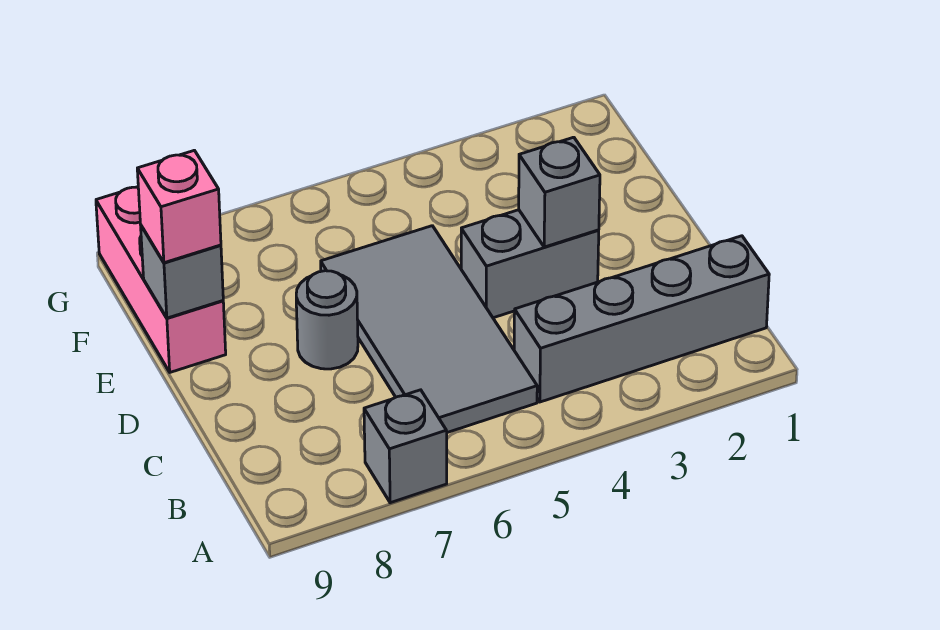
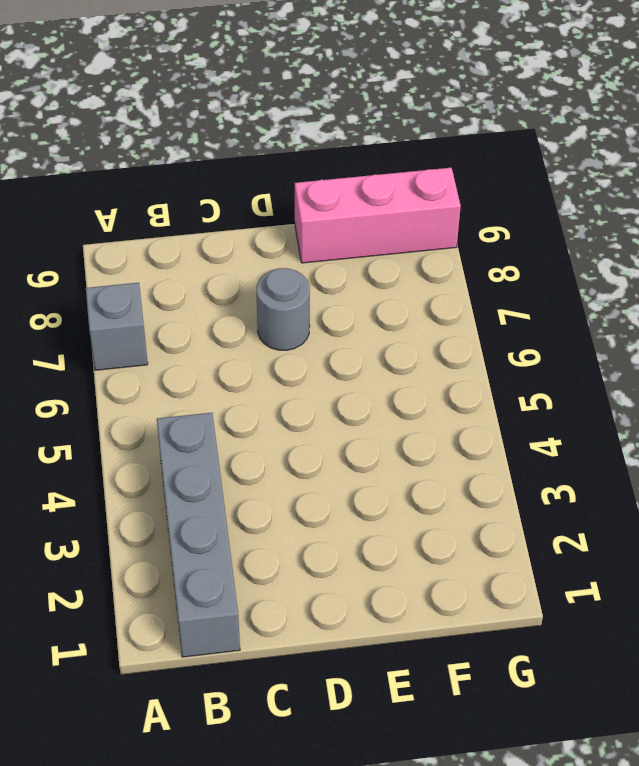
none -> grey tile B5:E6 level 1
none -> grey brick D3:D4 level 1

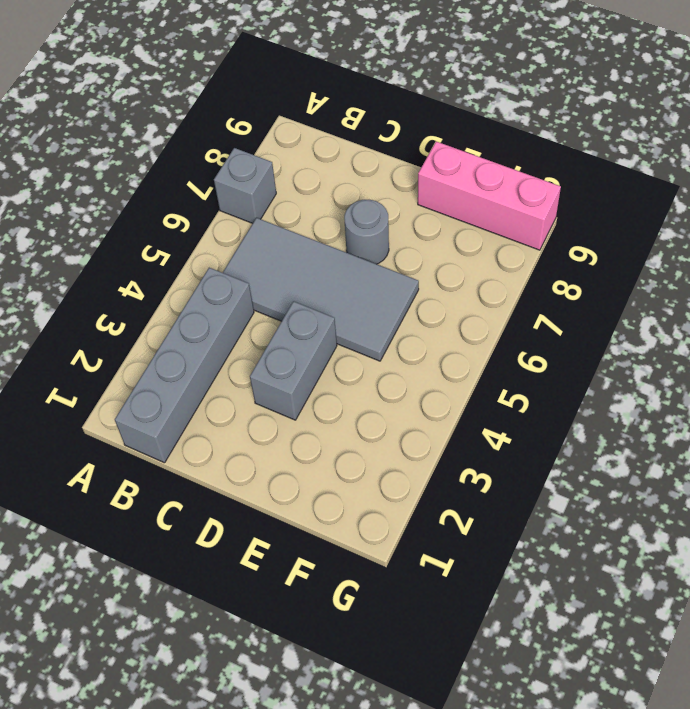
none -> grey brick D3 level 2
none -> grey brick E9 level 2

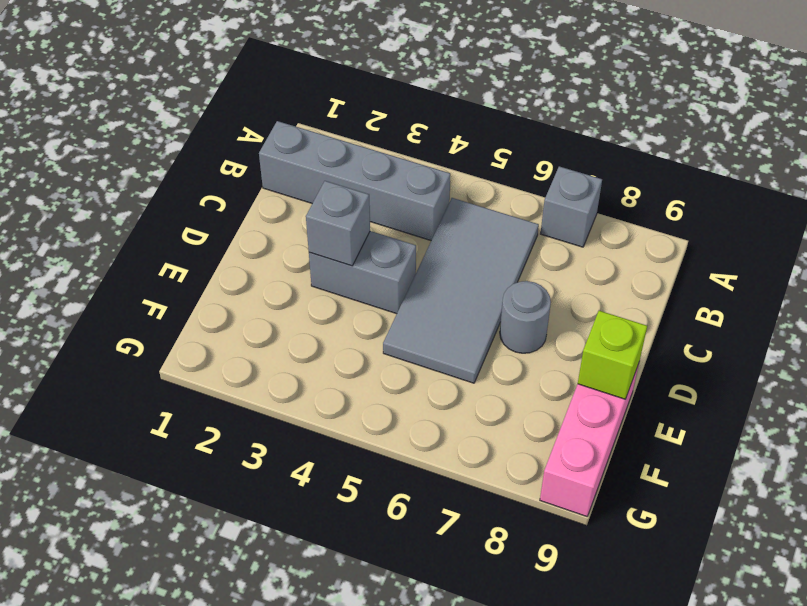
lime brick E9 level 2 -> grey brick E9 level 2
none -> pink brick E9 level 3

